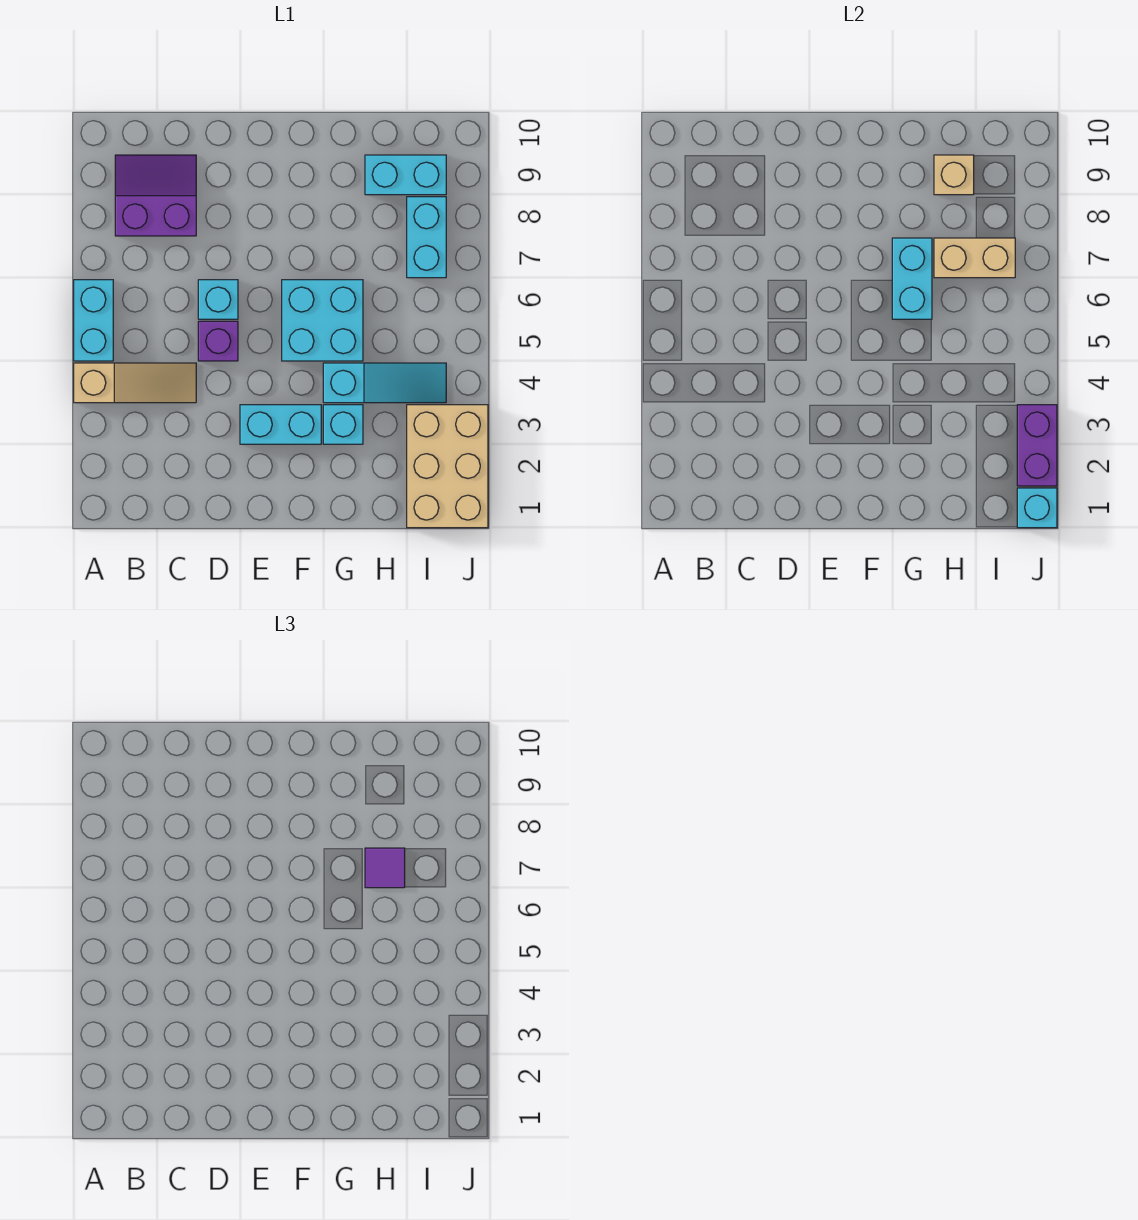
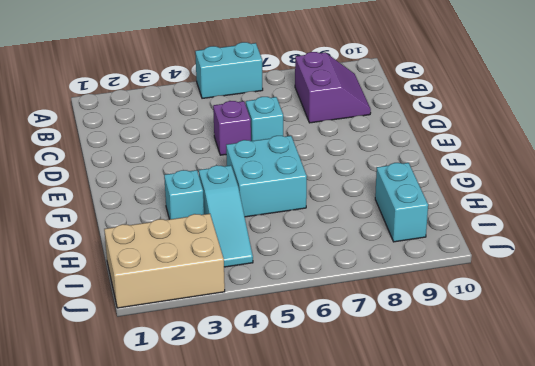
none -> tan slope A4:C4 level 1 top A
none -> cyan brick E3:F3 level 1
none -> cyan brick I7:I8 level 1

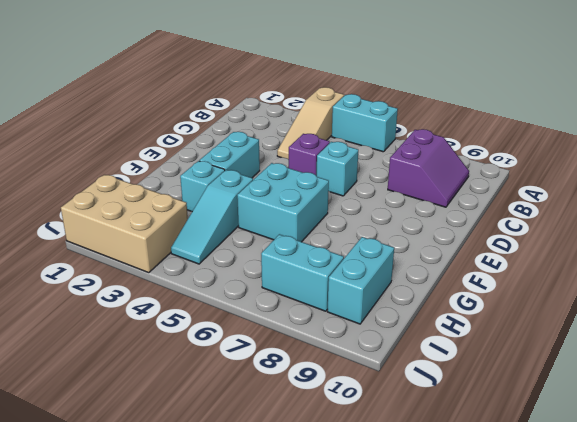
none -> cyan brick G6:G7 level 2
none -> tan brick H7:I7 level 2
none -> tan brick H9 level 2

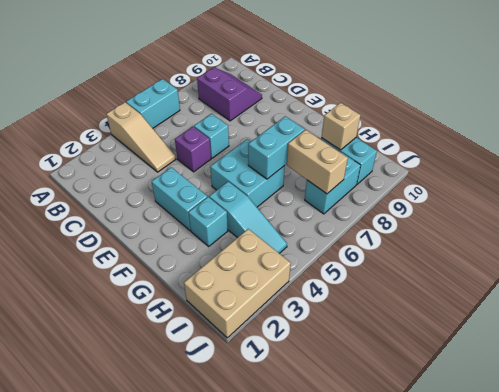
none -> cyan brick J1 level 2
none -> purple brick J2:J3 level 2
none -> purple tile H7 level 3

